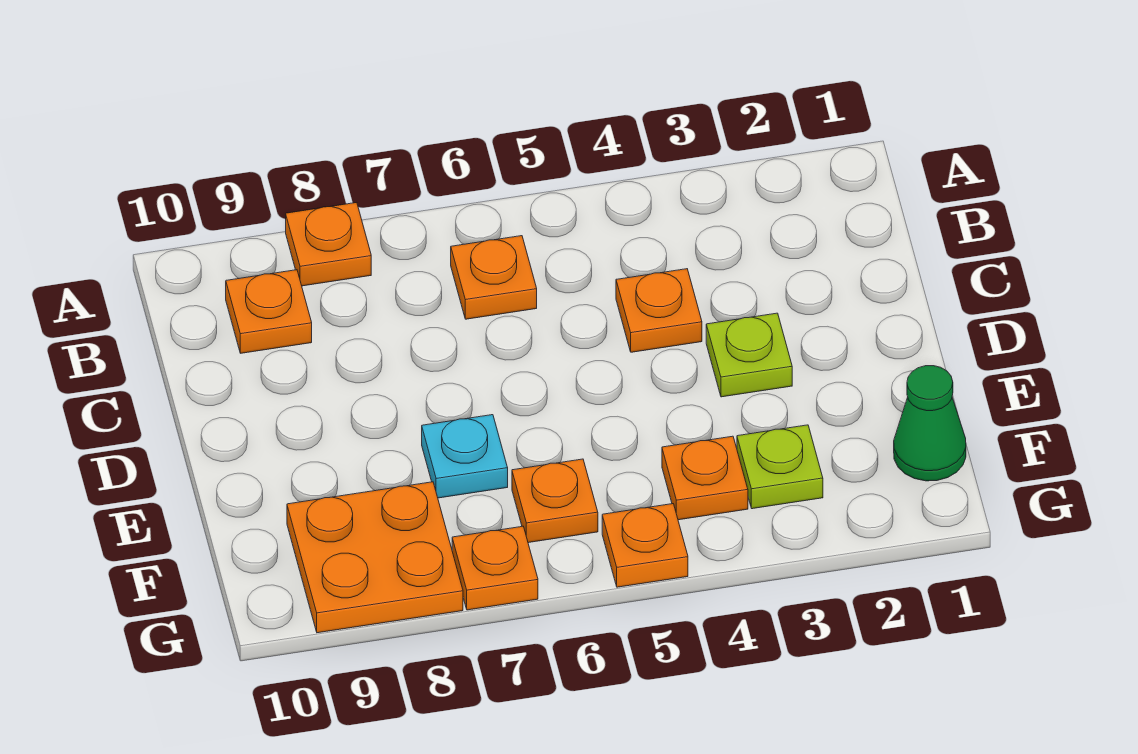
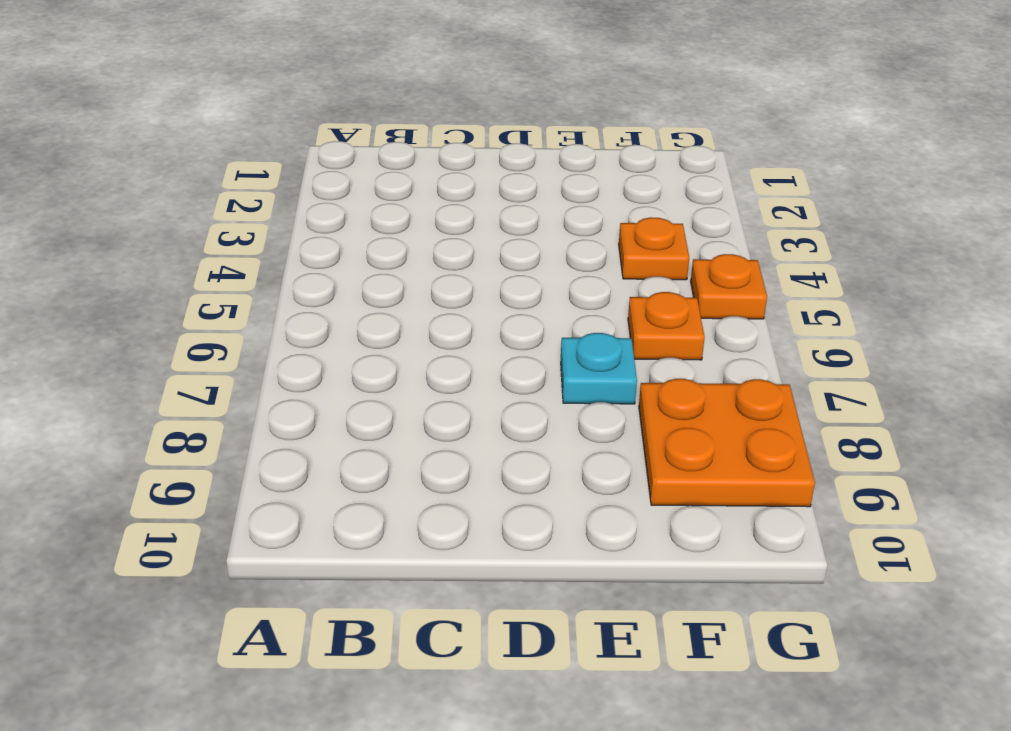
none -> orange plate A8 level 1
none -> orange plate B6 level 1
none -> orange plate B9 level 1

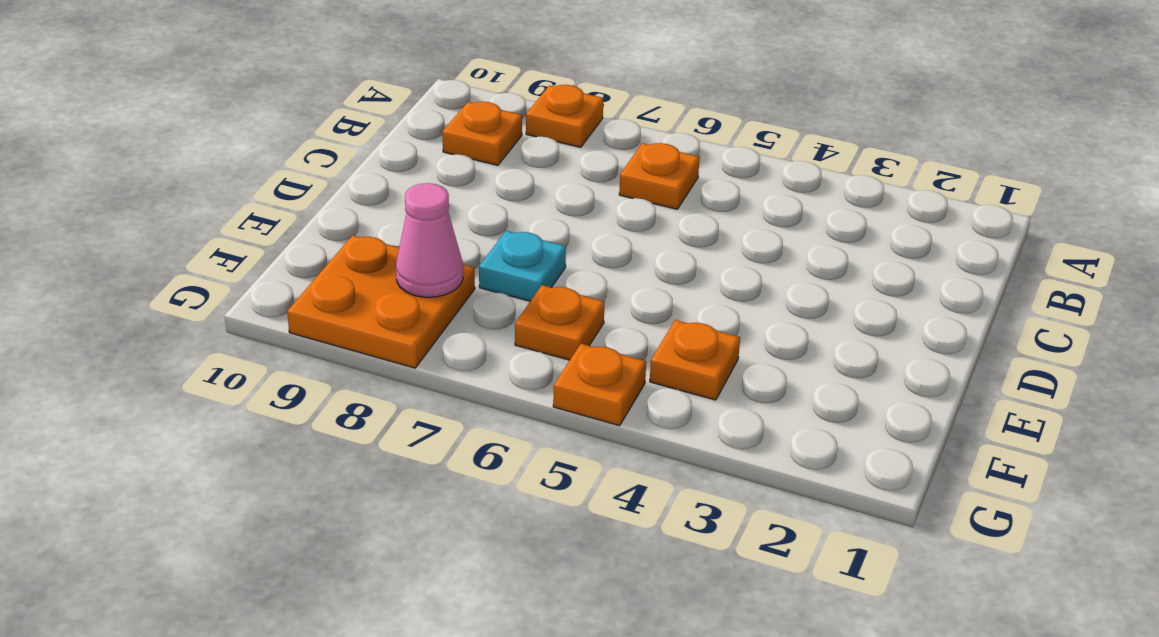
pink cone F8 level 2 -> none
none -> orange plate C4 level 1
none -> lime plate D3 level 1
none -> green cone F1 level 1

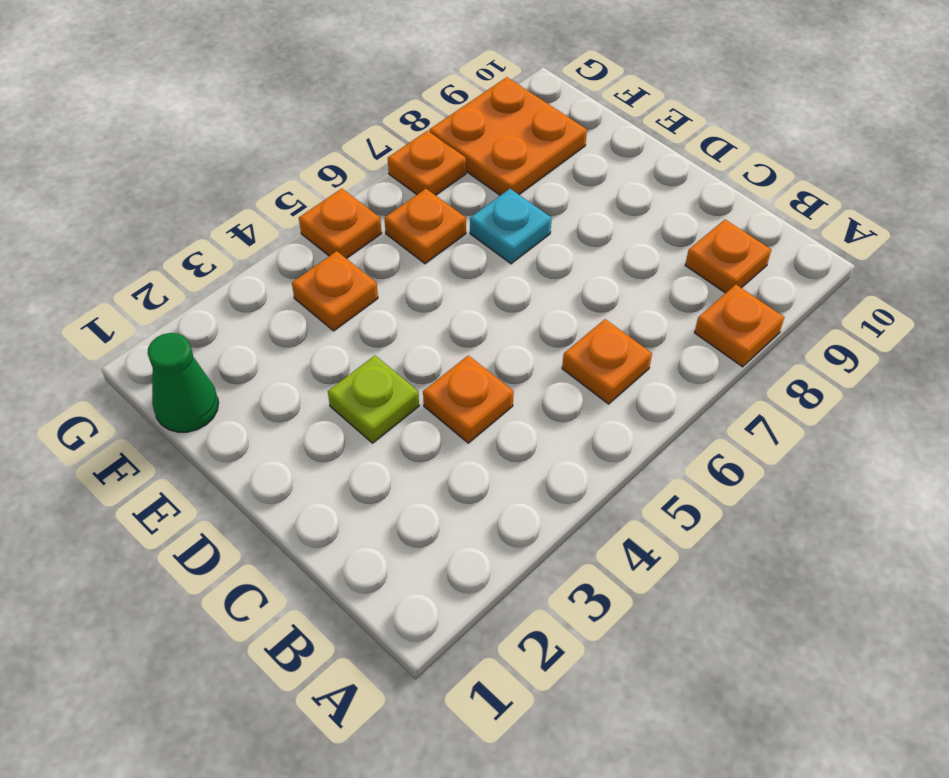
none -> lime plate F3 level 1

